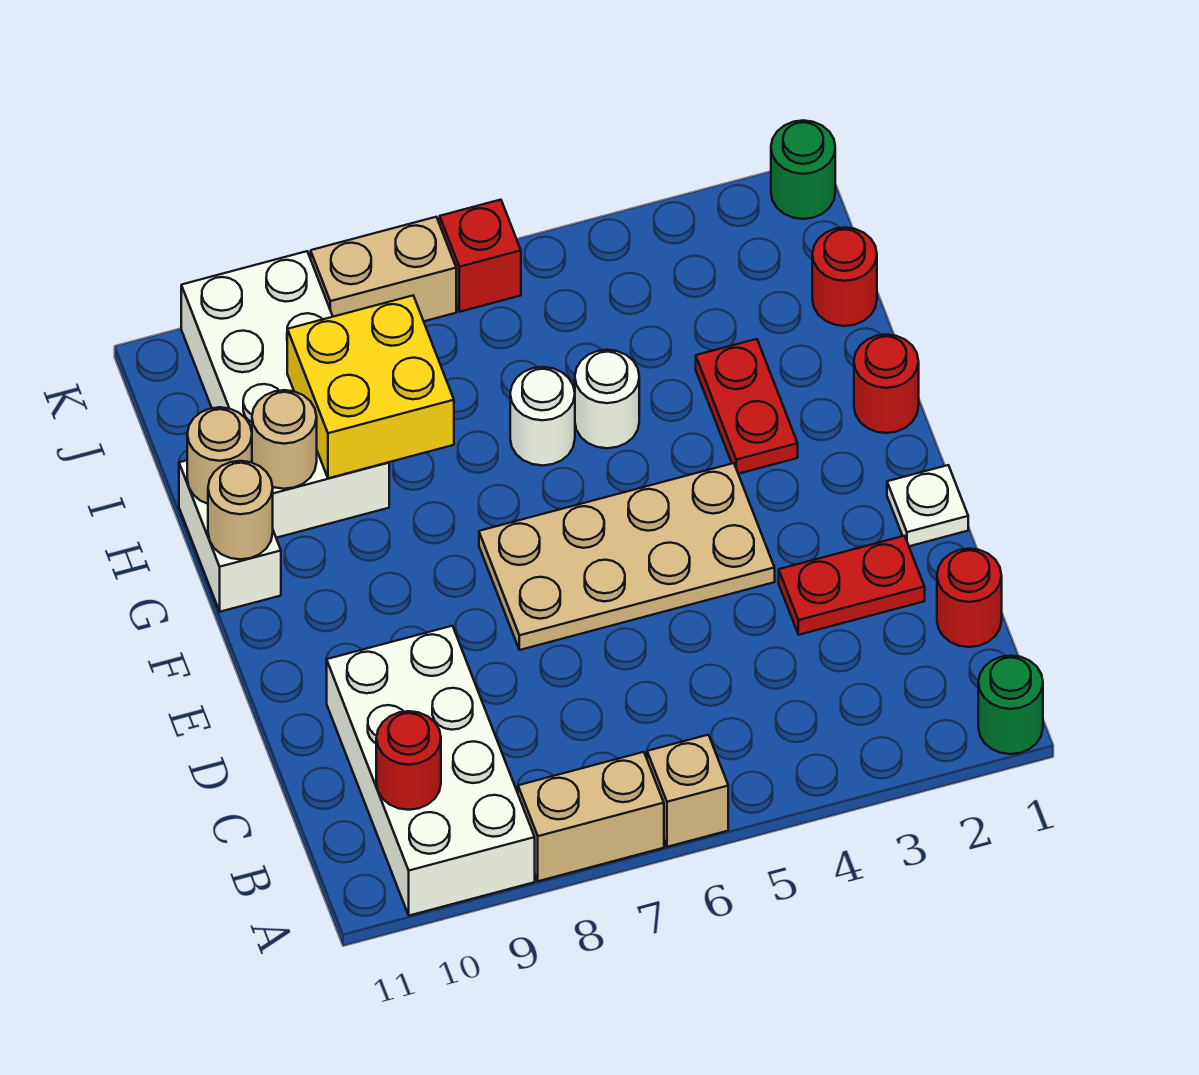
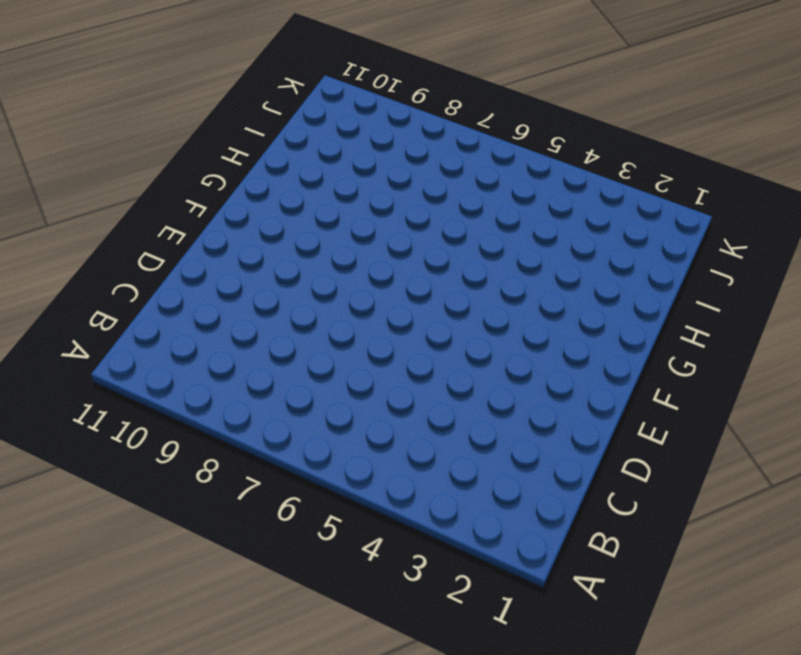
none -> green round brick A1 level 1
none -> tan brick A6 level 1
none -> tan brick A7:A8 level 1

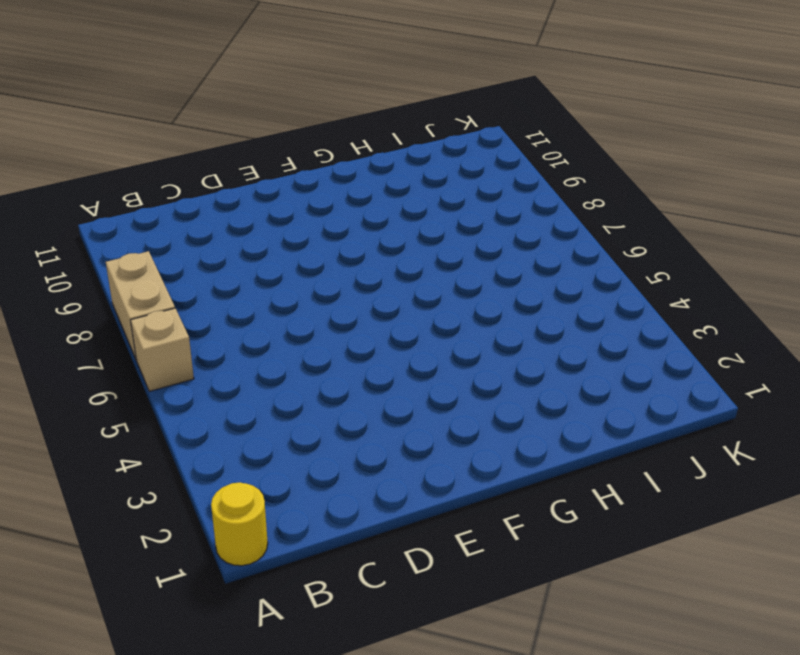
yellow round brick A1 level 1 -> green round brick A1 level 1
none -> white brick A9:D10 level 1
none -> red round brick C1 level 1
none -> red plate D2:D3 level 1

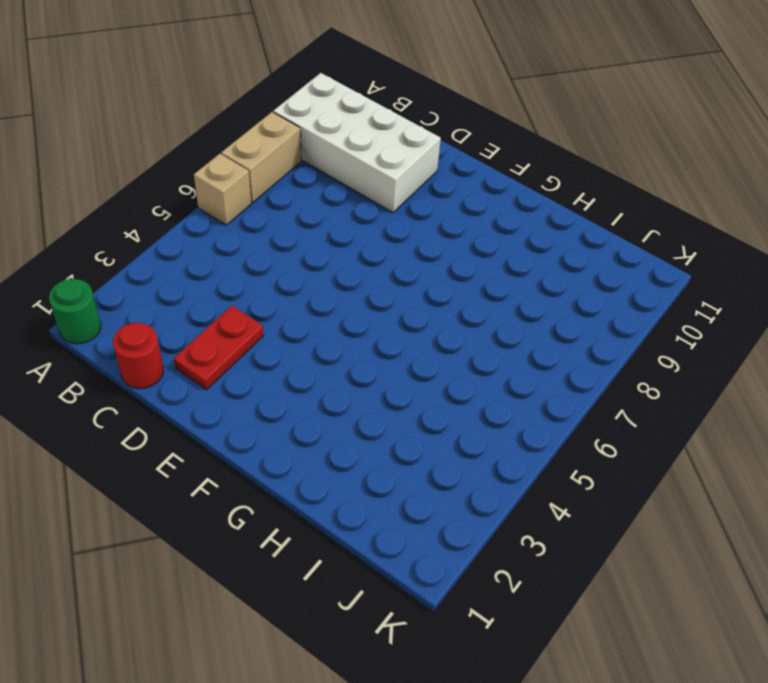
none -> white plate E1 level 1
none -> tan plate E4:F7 level 1
none -> red round brick G1 level 1

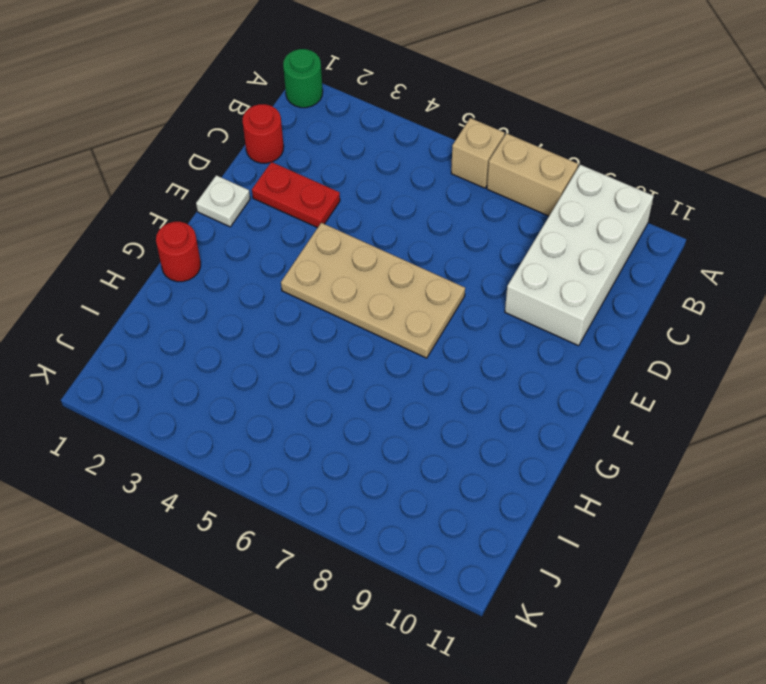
none -> red plate G3:H3 level 1
none -> white brick G11:H11 level 1
none -> white round brick H5 level 1

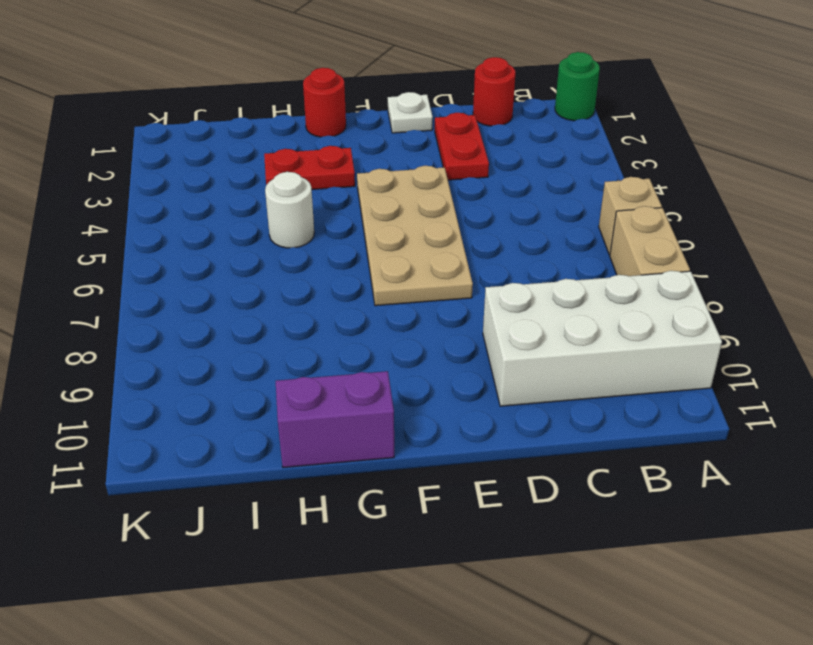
purple brick G11:H11 level 1 -> white brick G11:H11 level 1
none -> white round brick H6 level 1
none -> white brick H9:K10 level 1
none -> red round brick I1 level 1

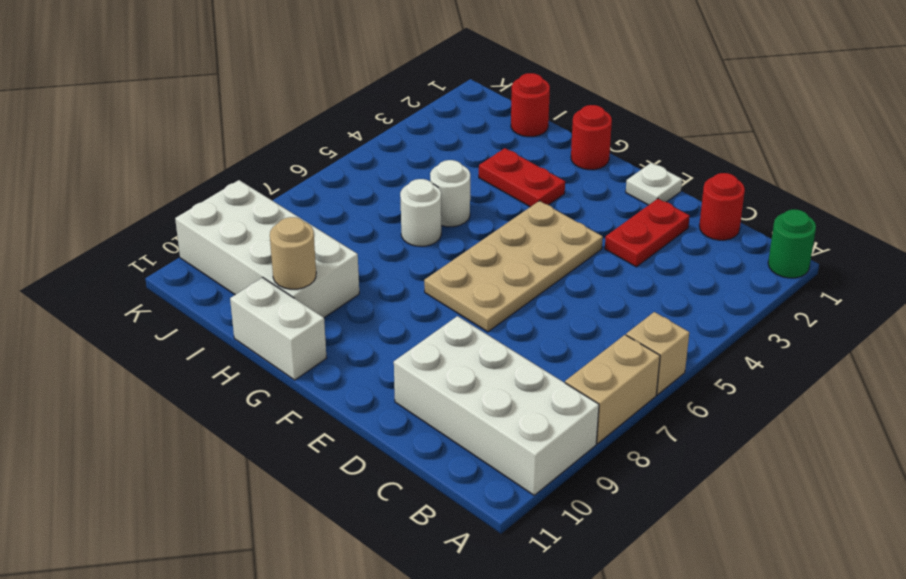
none -> green round brick K1 level 1
none -> red brick K6 level 1
none -> tan brick K7:K8 level 1

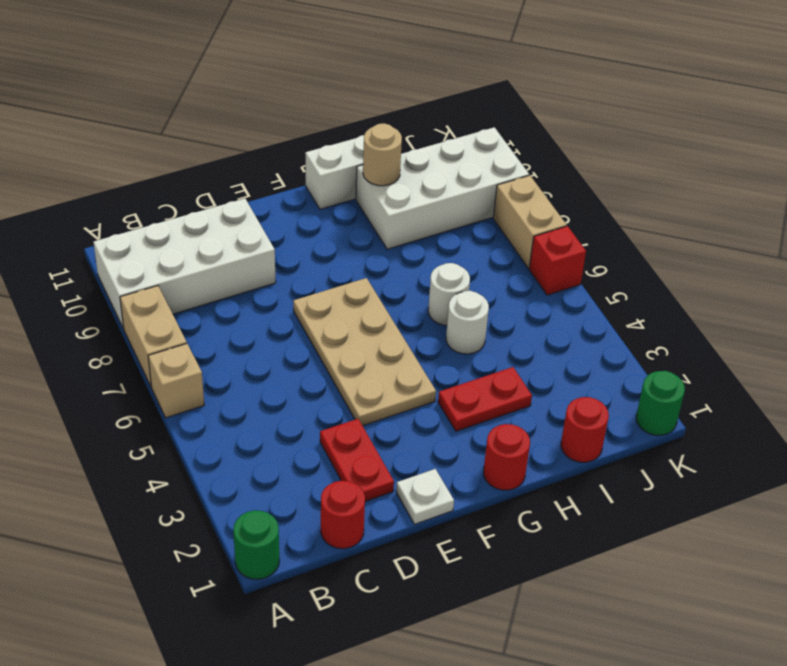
none -> red round brick B10 level 2
none -> tan round brick G11 level 2
none -> yellow brick H8:I9 level 2

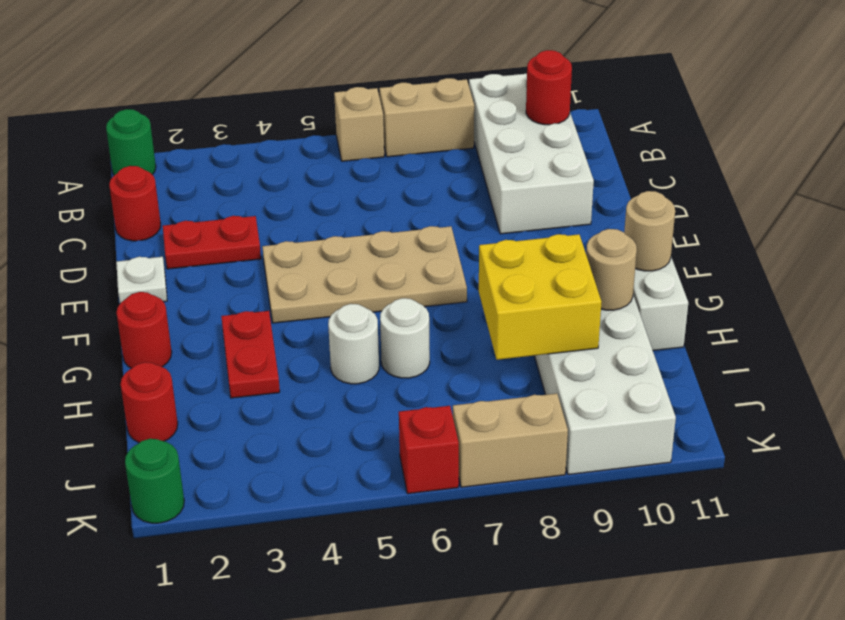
none -> tan round brick H11 level 2

